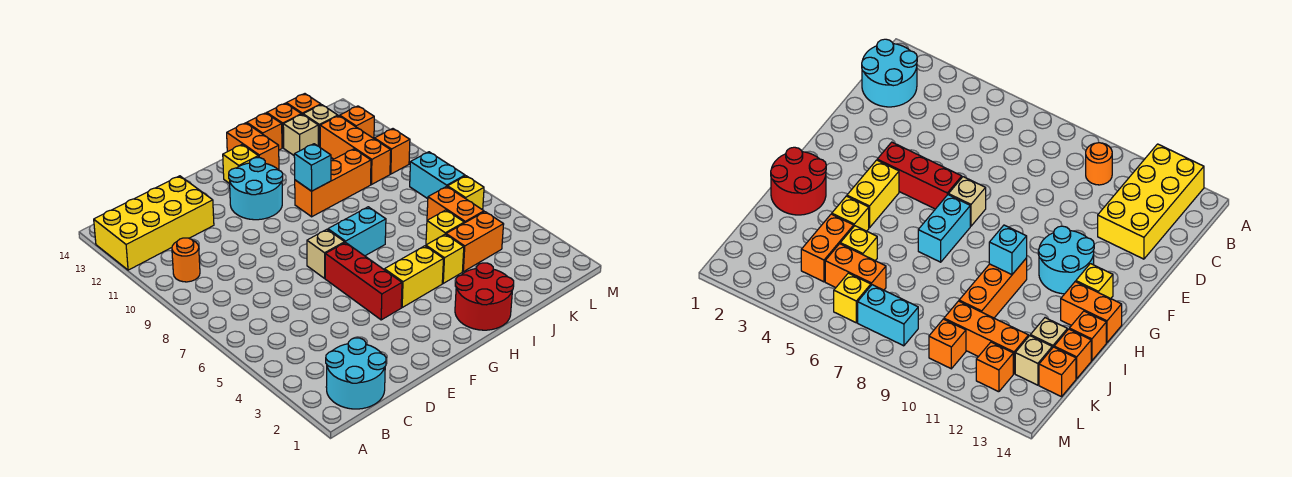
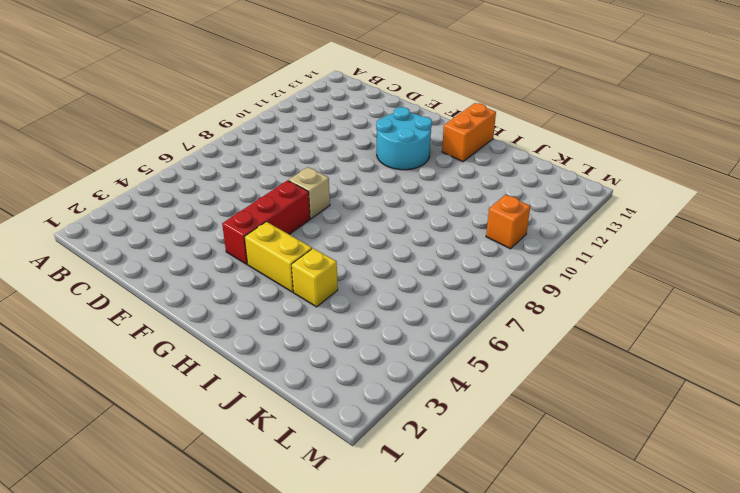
none -> yellow brick A12:D13 level 1
none -> cyan round brick B1:C2 level 1
none -> orange round brick B10 level 1

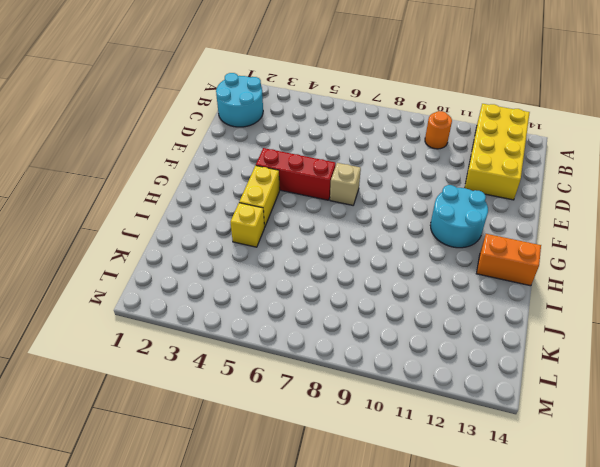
none -> cyan brick G7:H7 level 1
none -> yellow brick G13 level 1
none -> red round brick H1:I2 level 1

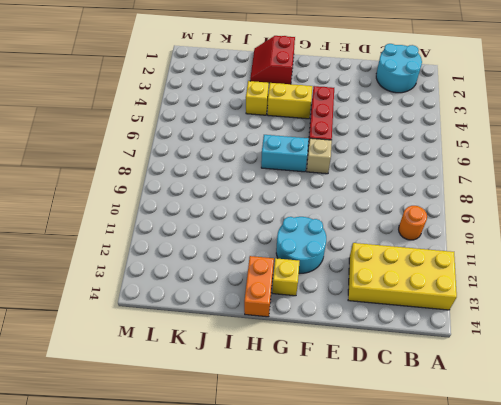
red slope H1:I2 level 1 top H -> red round brick H1:I2 level 1
none -> orange brick H10:J10 level 1
none -> orange brick I14 level 1
none -> orange brick J4:K4 level 1

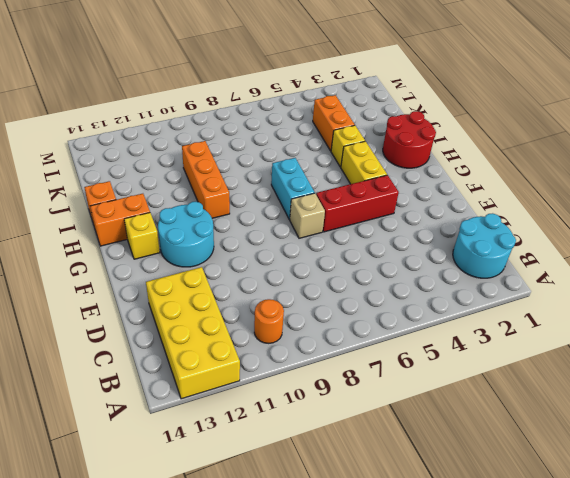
none -> yellow brick J5 level 1
none -> tan brick J13 level 1
none -> orange brick J14 level 1

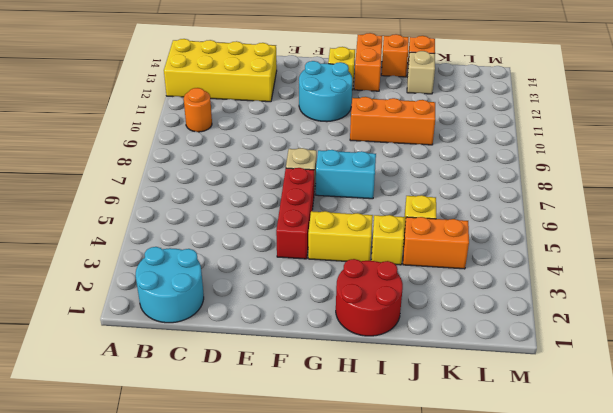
none -> orange brick K5:K6 level 1
none -> orange brick K10:K12 level 1
none -> tan brick K13 level 1

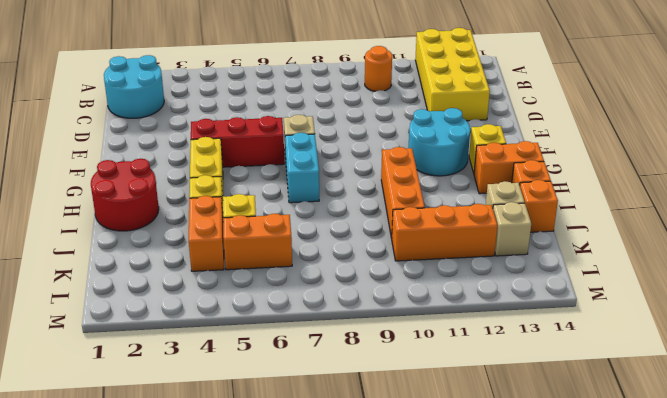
none -> orange brick K14 level 1
none -> yellow brick L6 level 1
none -> cyan brick L7:L8 level 1

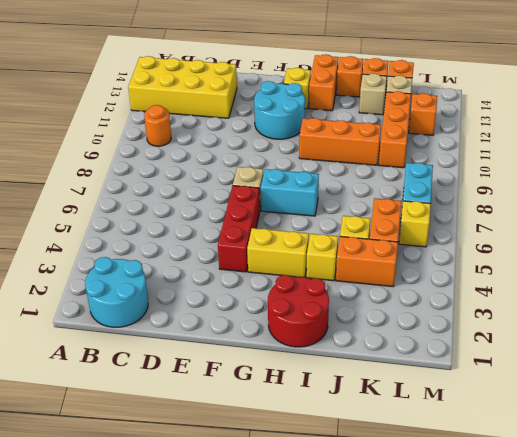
none -> orange brick L10 level 1
none -> cyan brick H10 level 2

